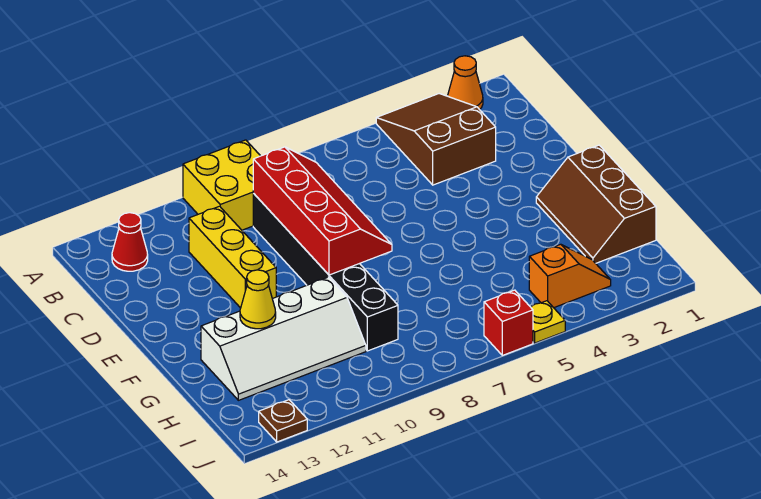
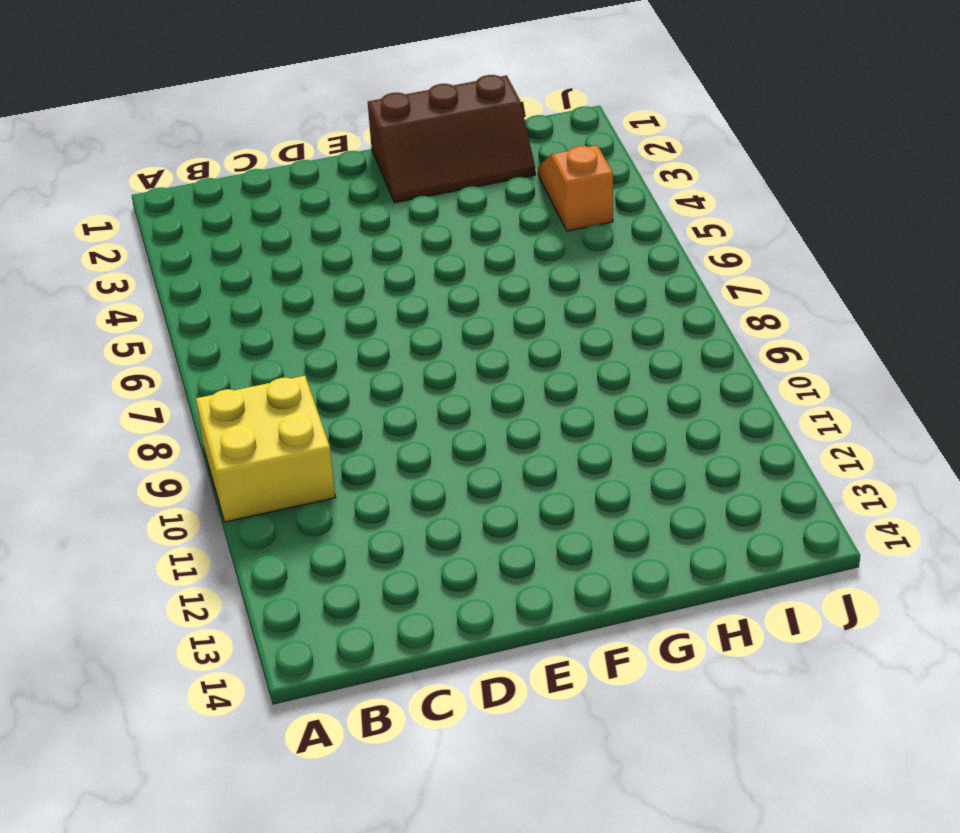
none -> orange cone A2 level 1
none -> brown slope A3:C4 level 1 top C
none -> red cone B13 level 1

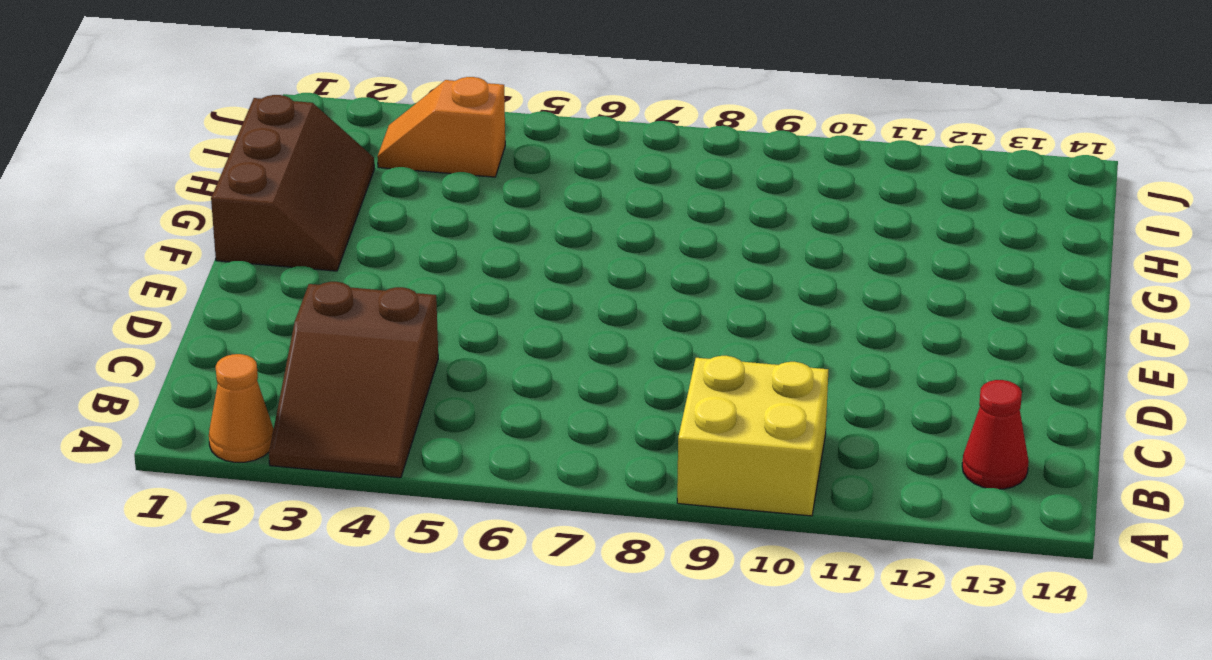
none -> black brick C9:H9 level 1
none -> yellow brick C11:E11 level 1
none -> white slope G10:H13 level 1 top G

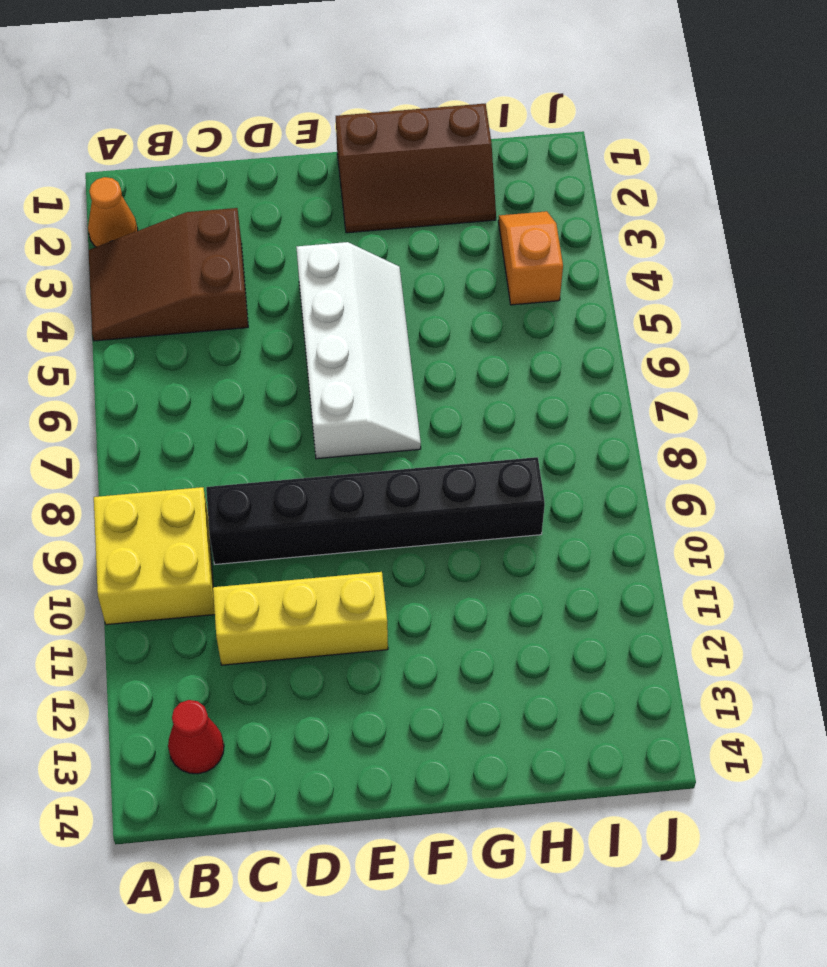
white slope E4:F7 level 1 top E -> white slope G10:H13 level 1 top G
none -> yellow plate J5 level 1
none -> red brick J6 level 1
none -> brown plate J13 level 1

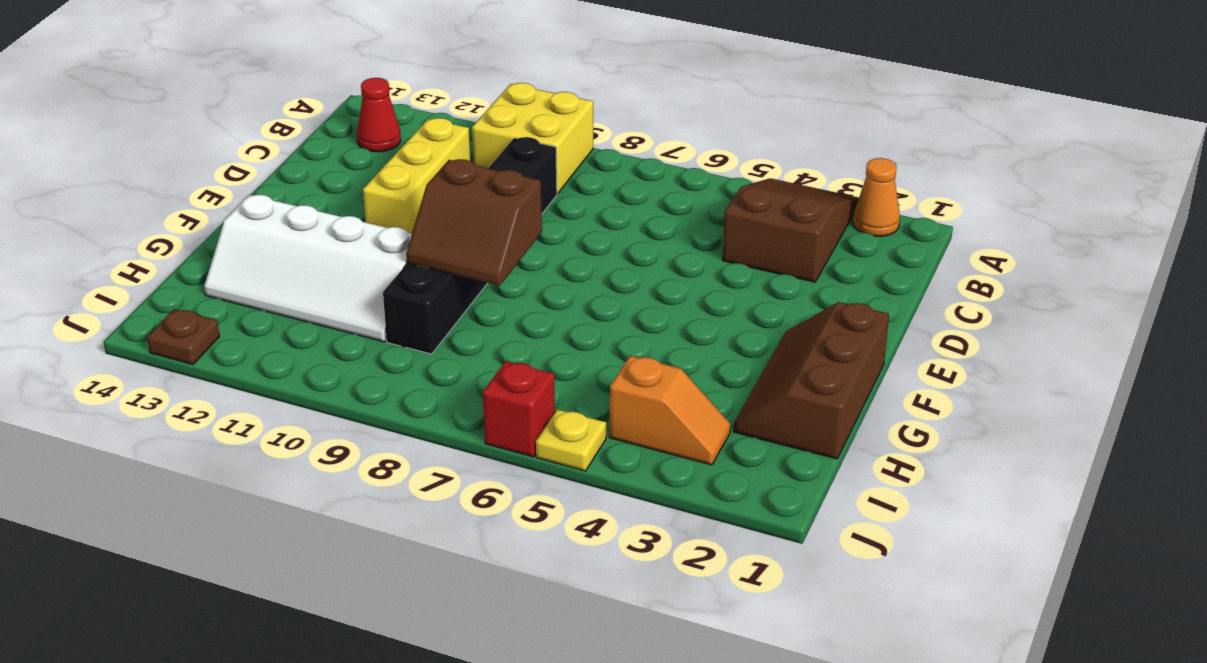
brown slope F8:G9 level 2 top F -> red slope C8:F9 level 2 top 9
none -> yellow cone G12 level 2

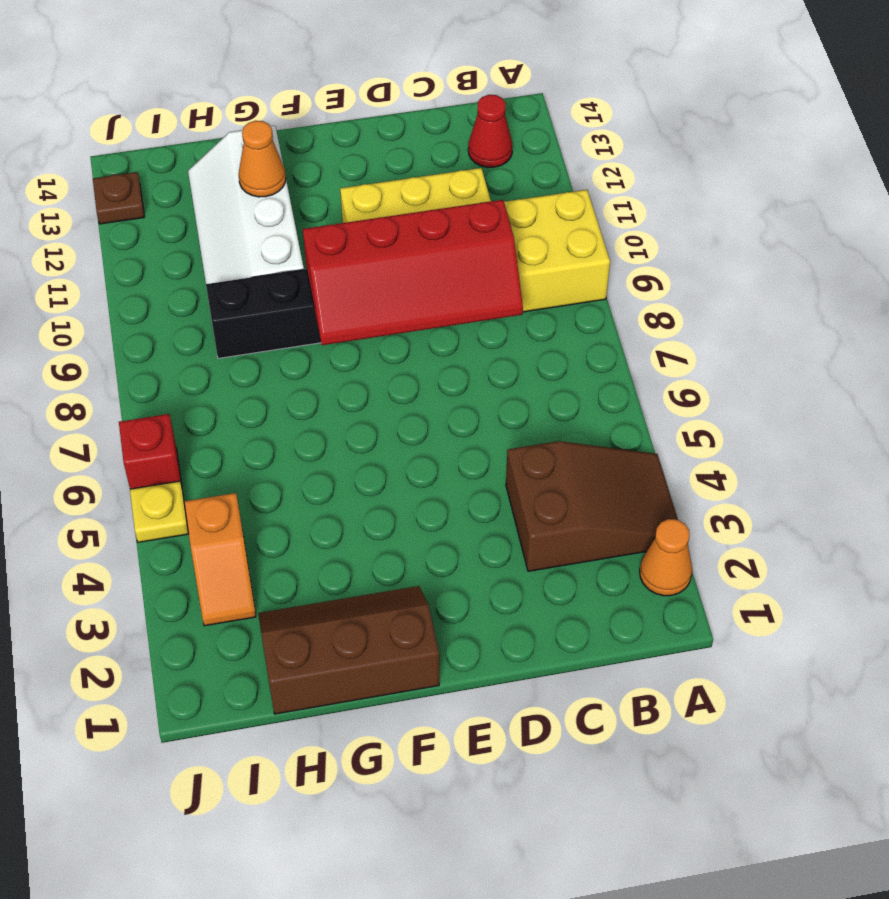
orange cone G12 level 2 -> yellow cone G12 level 2

